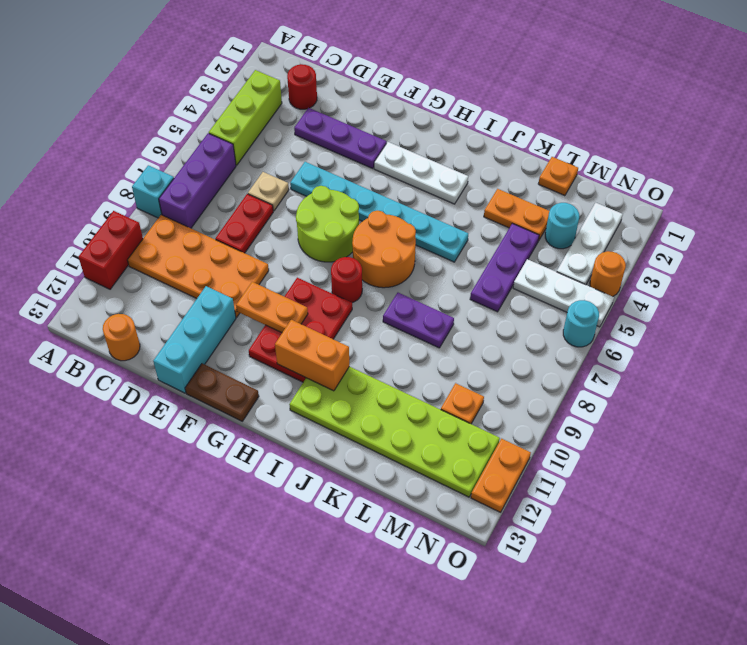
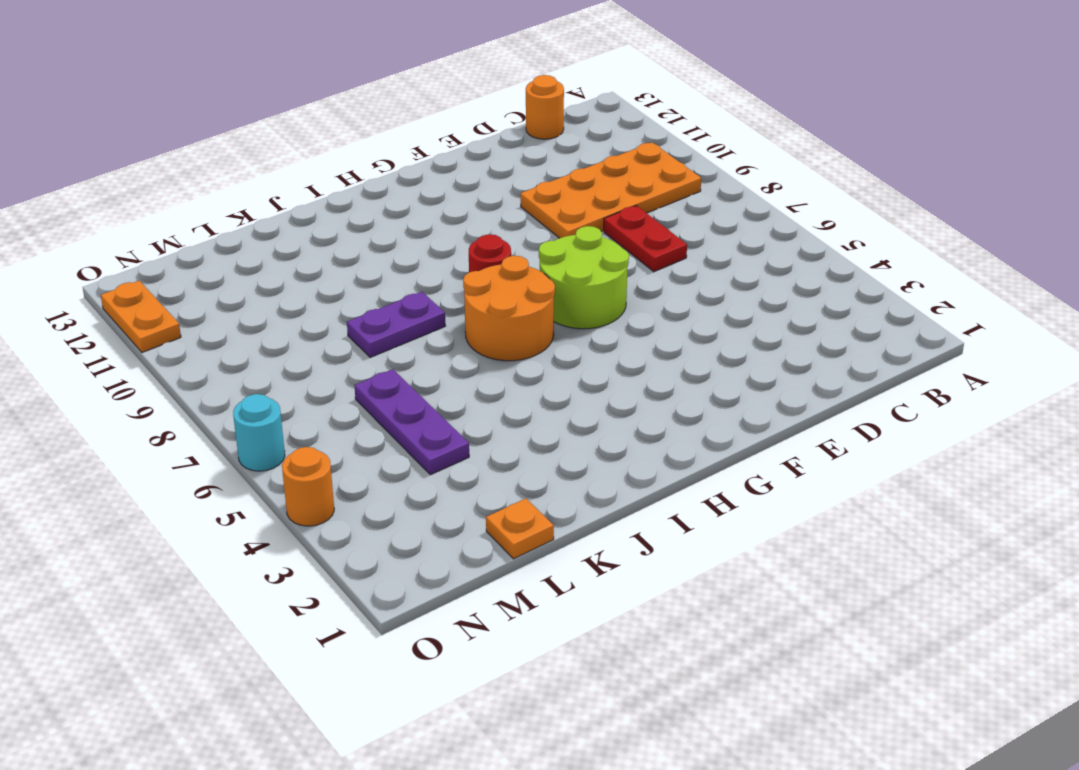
none -> cyan brick A8 level 1
none -> red brick A10:A11 level 1
none -> lime brick B3:B5 level 1
none -> purple brick B6:B8 level 1

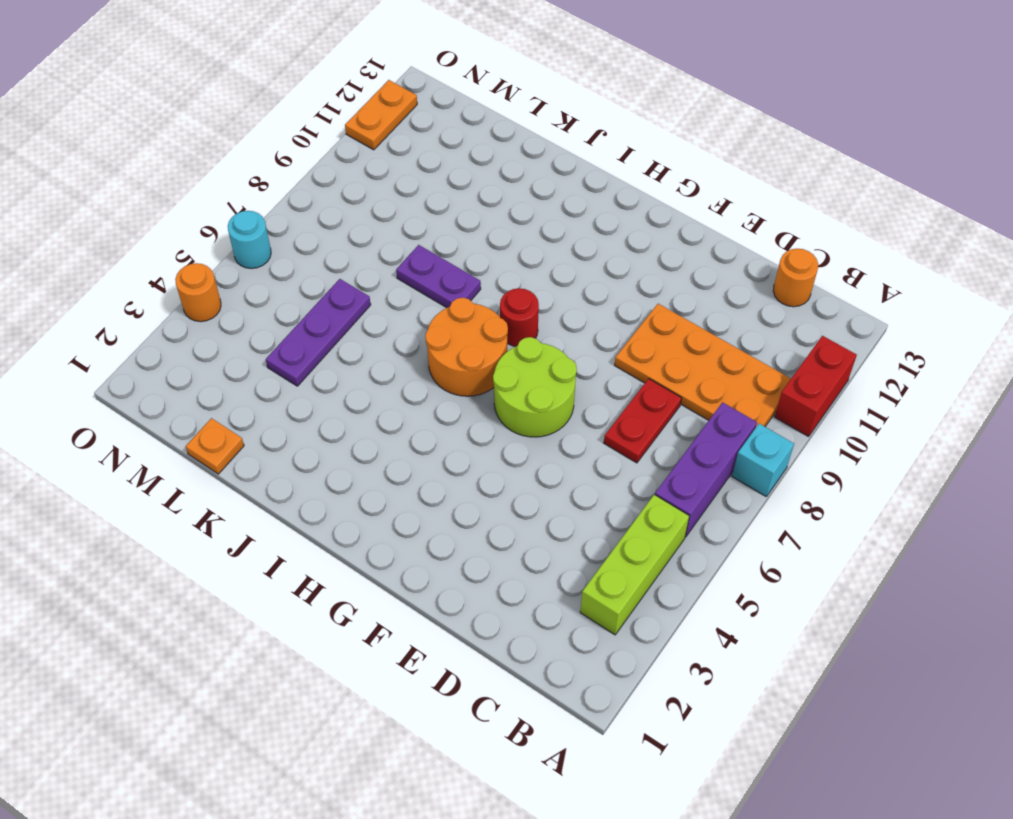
none -> red round brick C2 level 1
none -> purple plate D3:F3 level 1
none -> tan plate D6 level 1
none -> cyan plate E5:J5 level 1

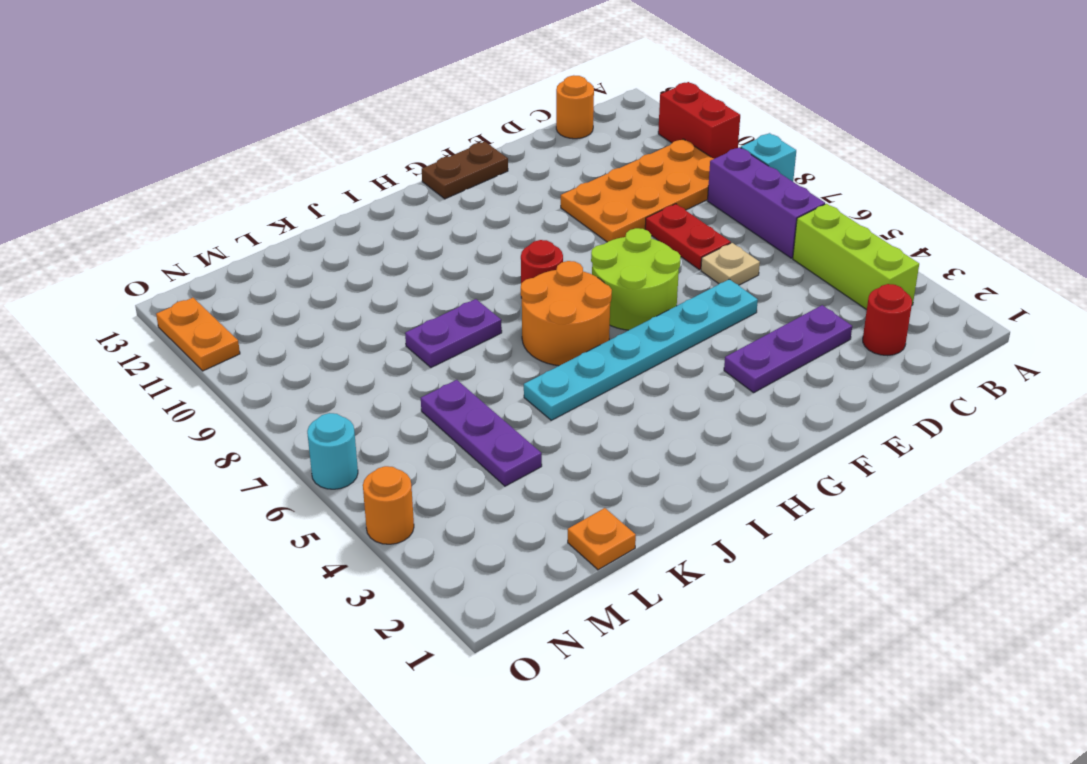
none -> cyan brick E11:E13 level 1
none -> white plate G3:I3 level 1
none -> red plate G9:H11 level 1
none -> lime plate I11:N12 level 1

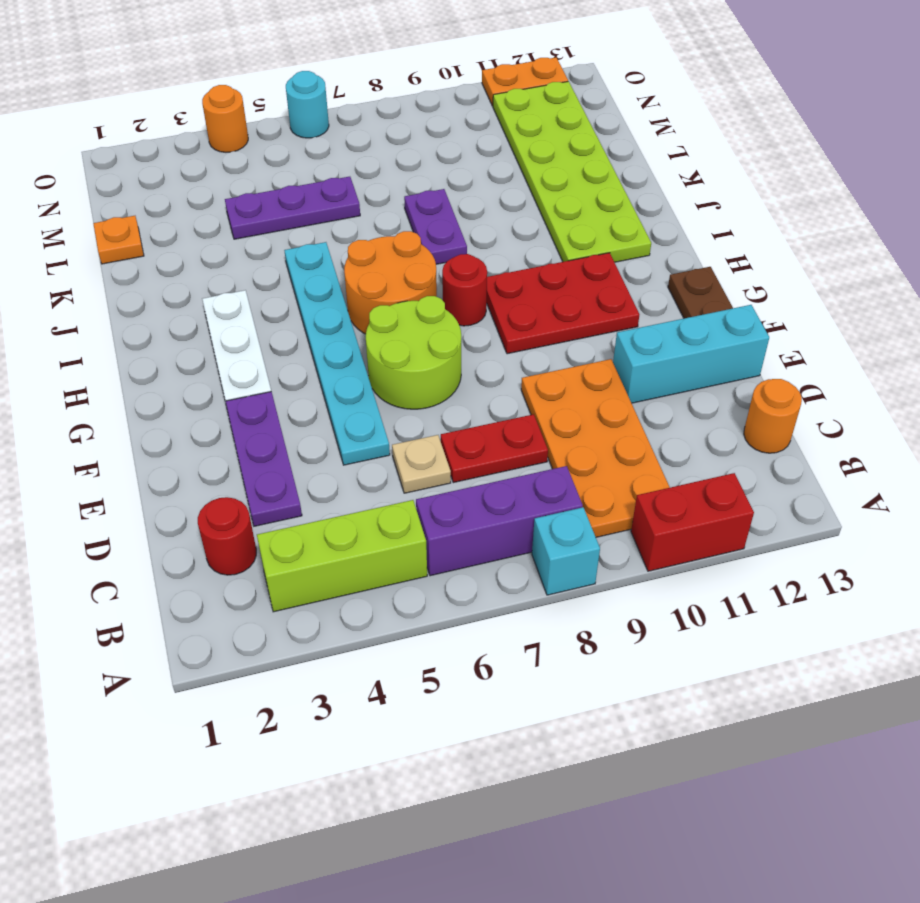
none -> orange plate K3:L3 level 1
none -> cyan round brick M3 level 1
none -> white plate M5:O5 level 1
none -> orange plate M10 level 1

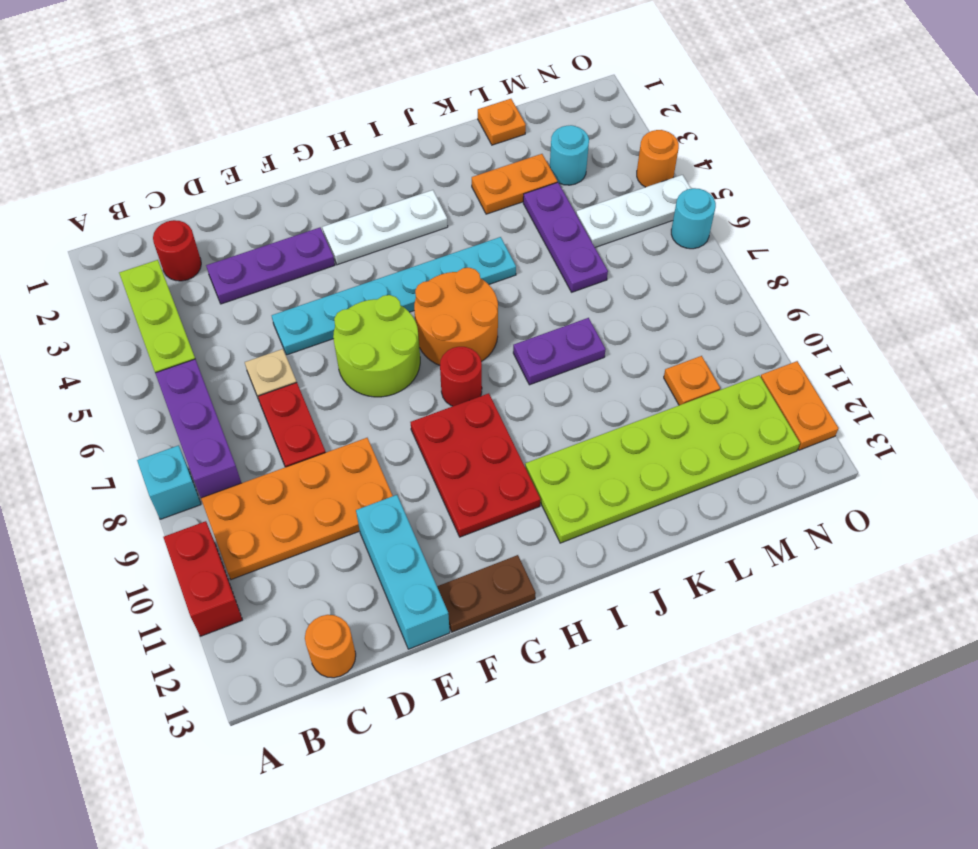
none -> white plate N2:N4 level 1
none -> orange plate F10:G10 level 2
none -> orange brick H11:I11 level 2

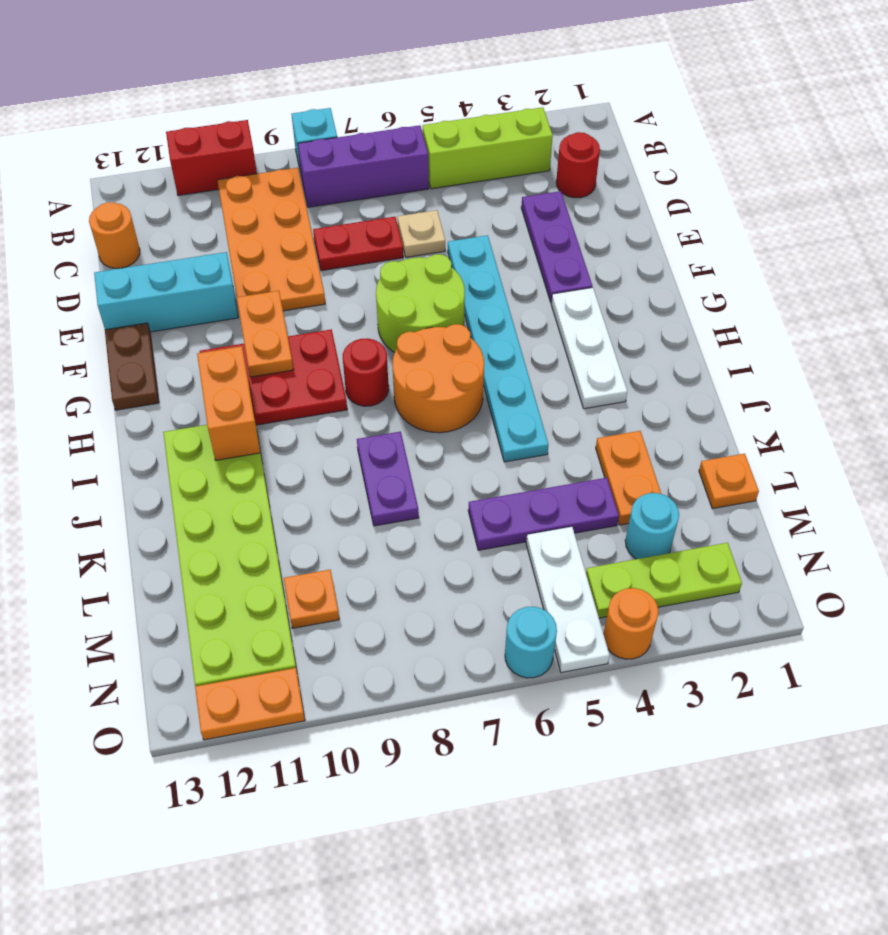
lime plate N2:N4 level 1 -> white plate N2:N4 level 1

